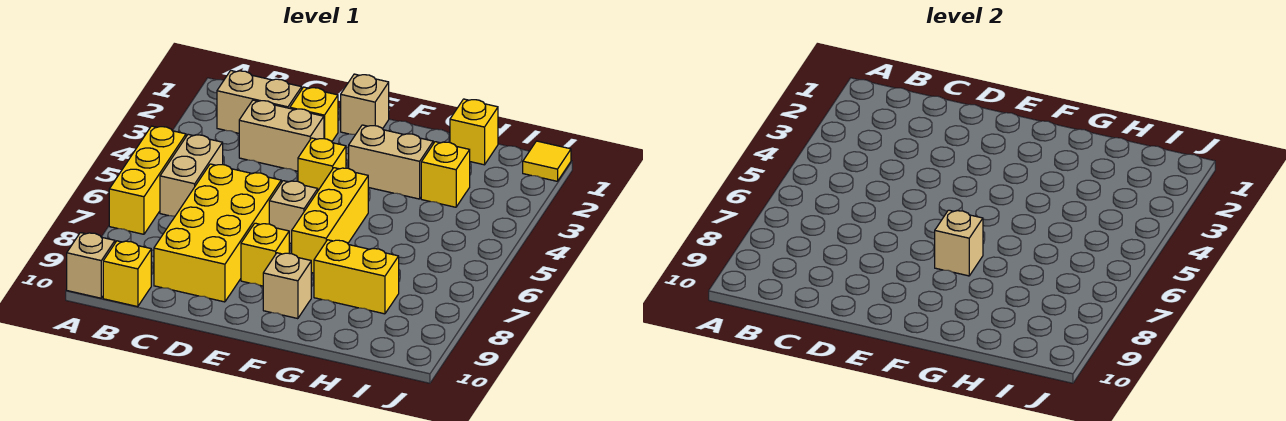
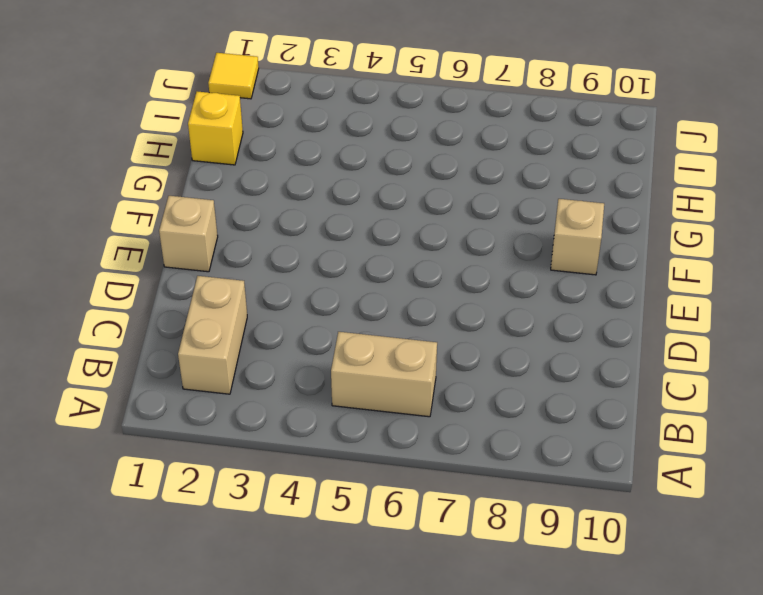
none -> yellow brick A5:A7 level 1
none -> tan brick A10 level 1
none -> yellow brick B10 level 1

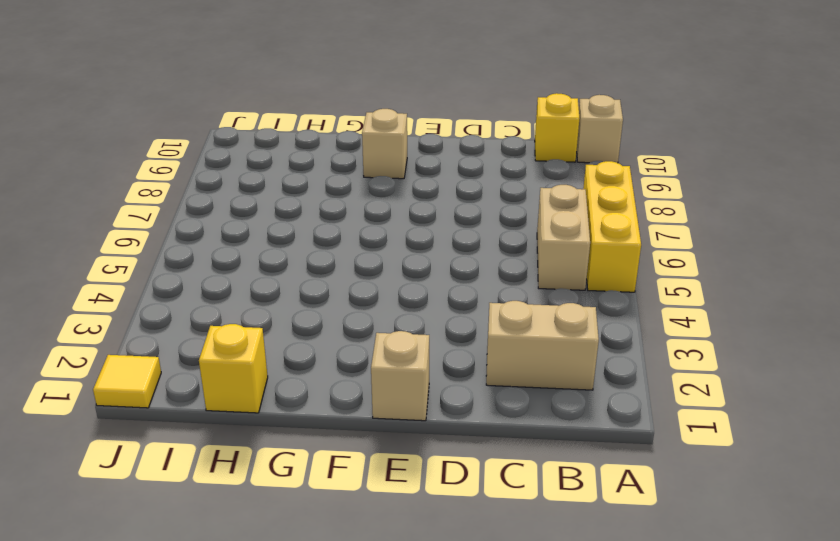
none -> tan brick C3:D3 level 1
none -> yellow brick C6:D9 level 1
none -> yellow brick D2 level 1

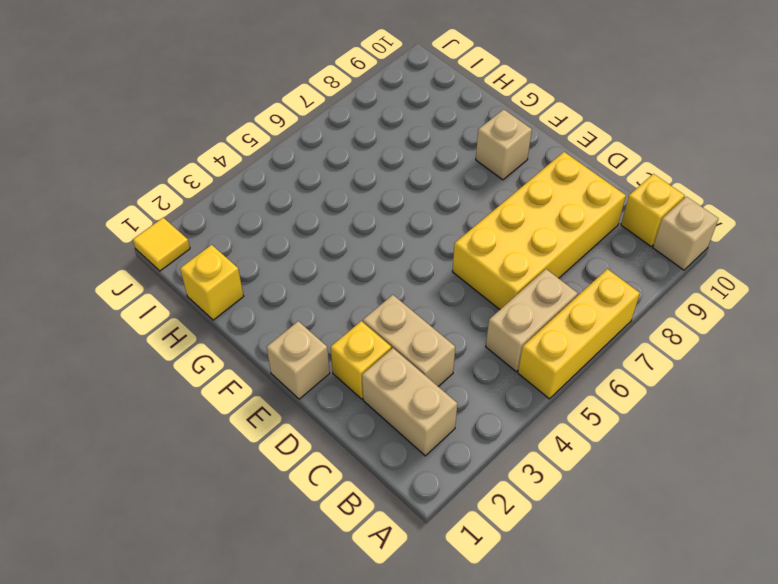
none -> yellow brick E4 level 1
none -> tan brick E6 level 1
none -> yellow brick E8 level 1

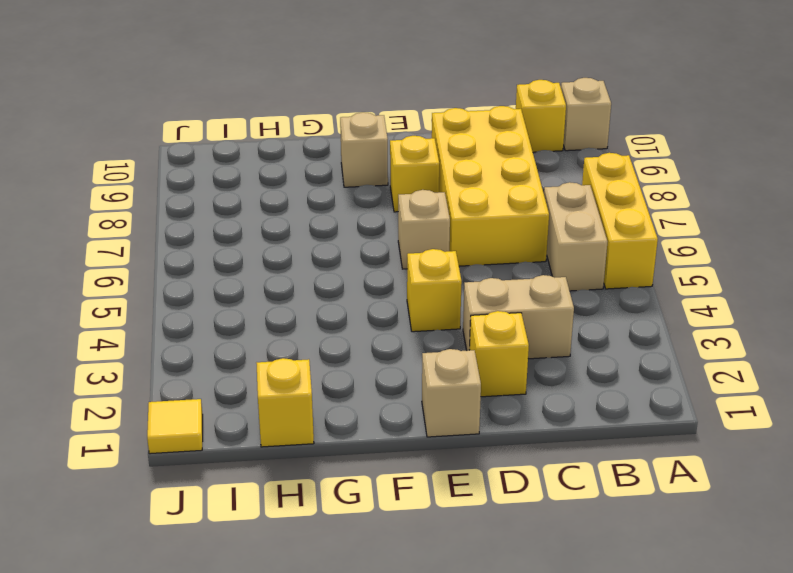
none -> tan brick B2:C2 level 1
none -> tan brick F3:G3 level 1
none -> yellow brick F5:F7 level 1

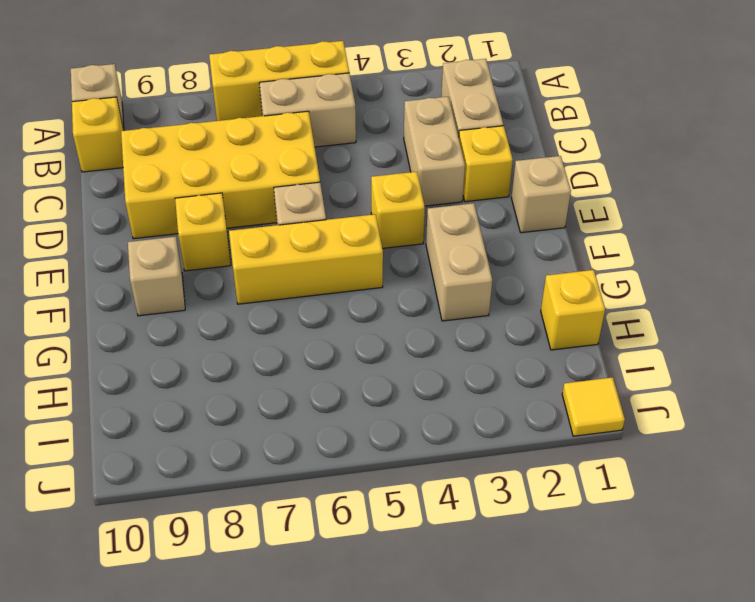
none -> yellow brick G8:H8 level 1
none -> yellow brick H3 level 1
none -> tan brick F7 level 2

